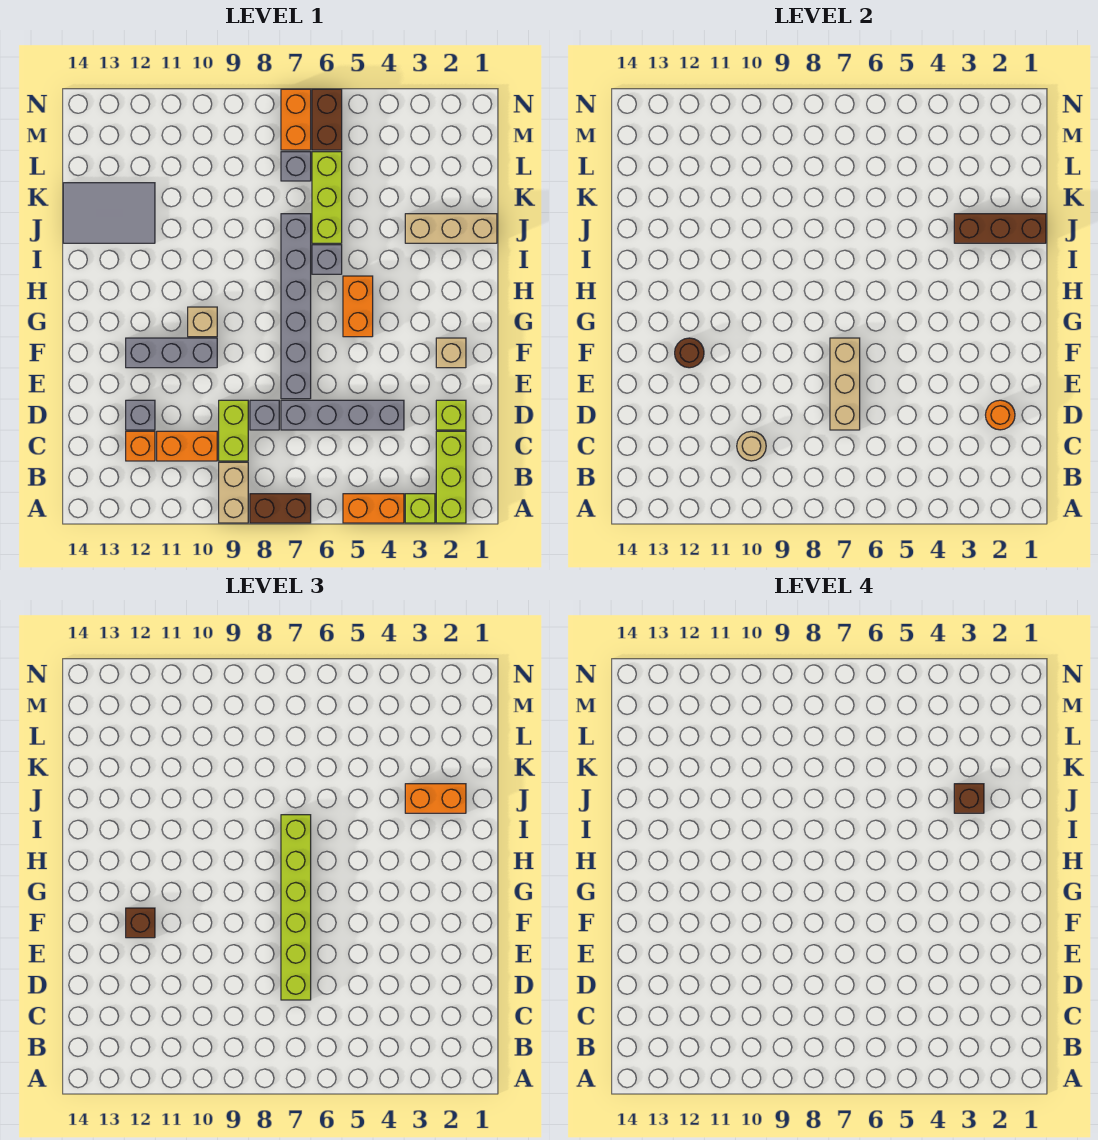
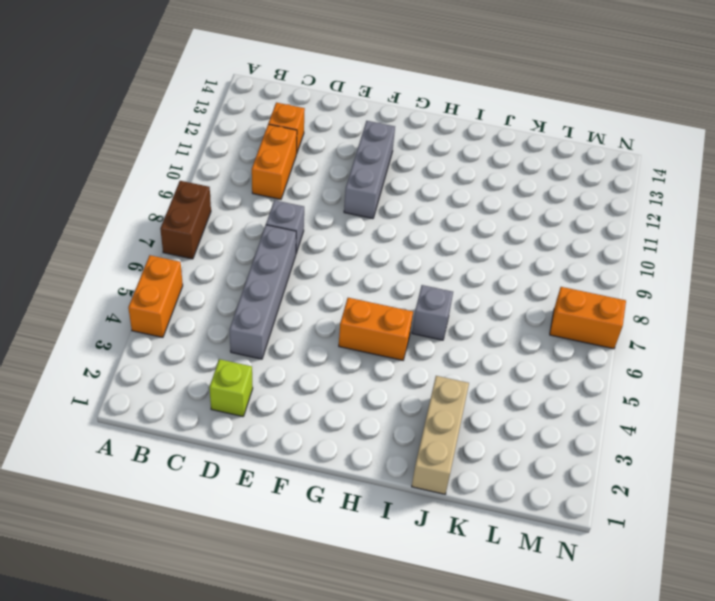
none -> lime brick A2:C2 level 1
none -> lime brick A3 level 1
none -> tan brick A9:B9 level 1
none -> lime brick C9:D9 level 1

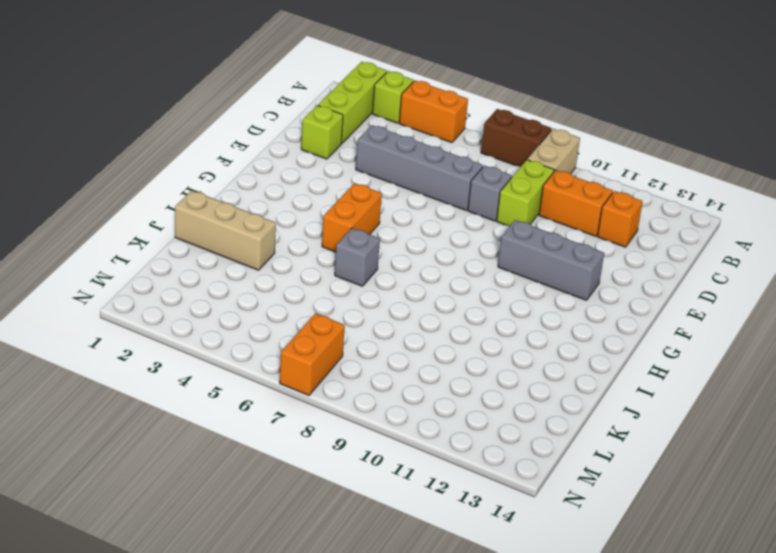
none -> grey brick D12 level 1
none -> grey brick E7:J7 level 1
none -> tan brick F2 level 1
none -> tan brick G10 level 1

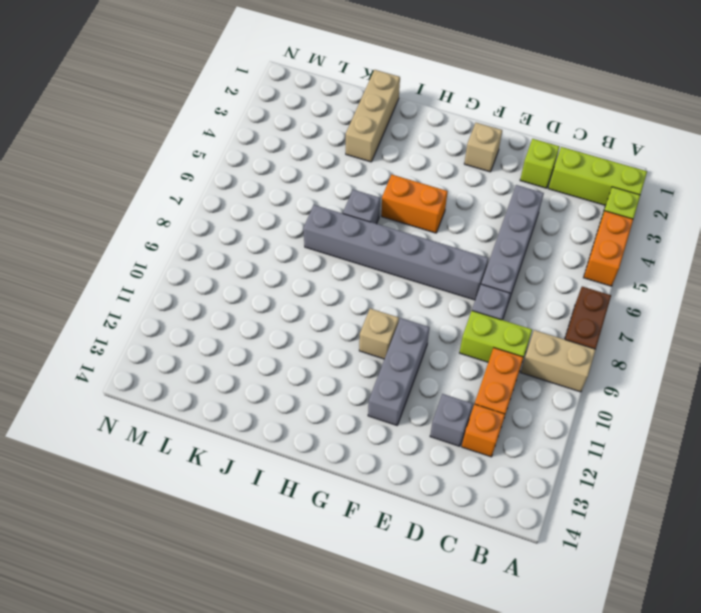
none -> lime brick J6:L6 level 1
none -> grey tile J12:K14 level 1
none -> grey brick L7 level 1
none -> brown brick M6:N6 level 1

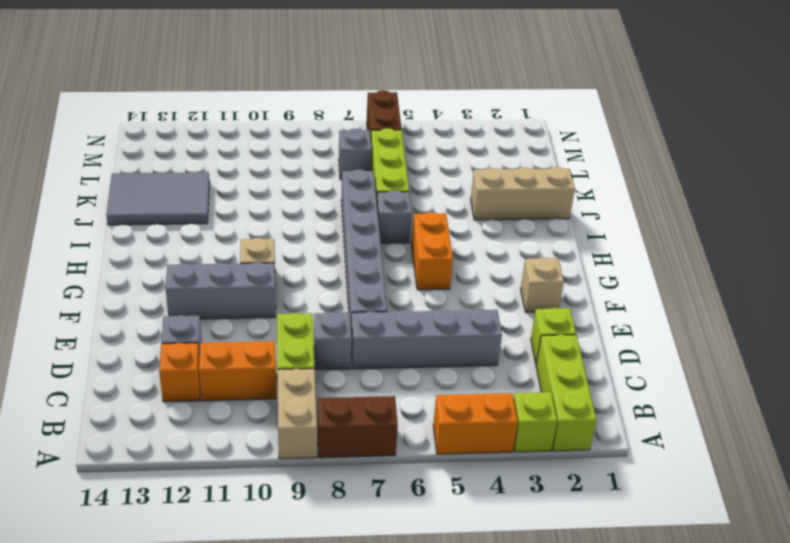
none -> orange brick M7:N7 level 1
none -> tan round brick C10 level 2
none -> orange round brick D2 level 2
none -> tan brick D7:F7 level 2

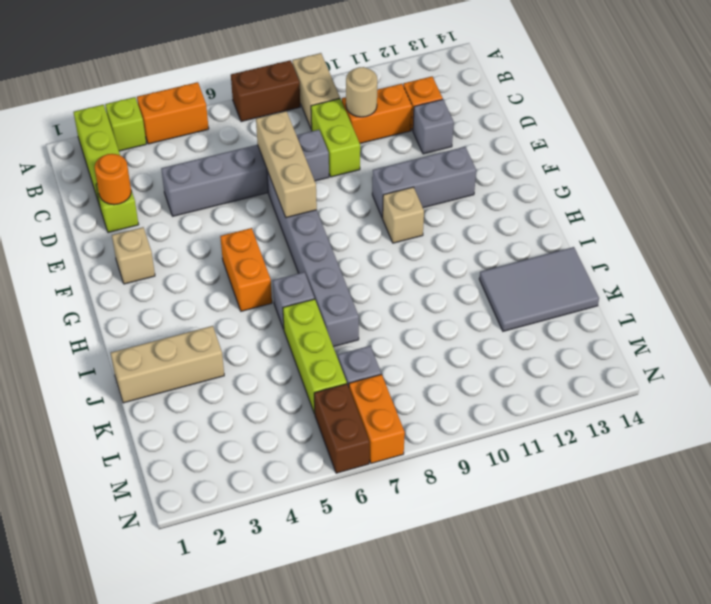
none -> brown round brick F12 level 2
none -> brown brick J1:J3 level 2
none -> lime brick D7:I7 level 3
none -> brown brick F12 level 3

